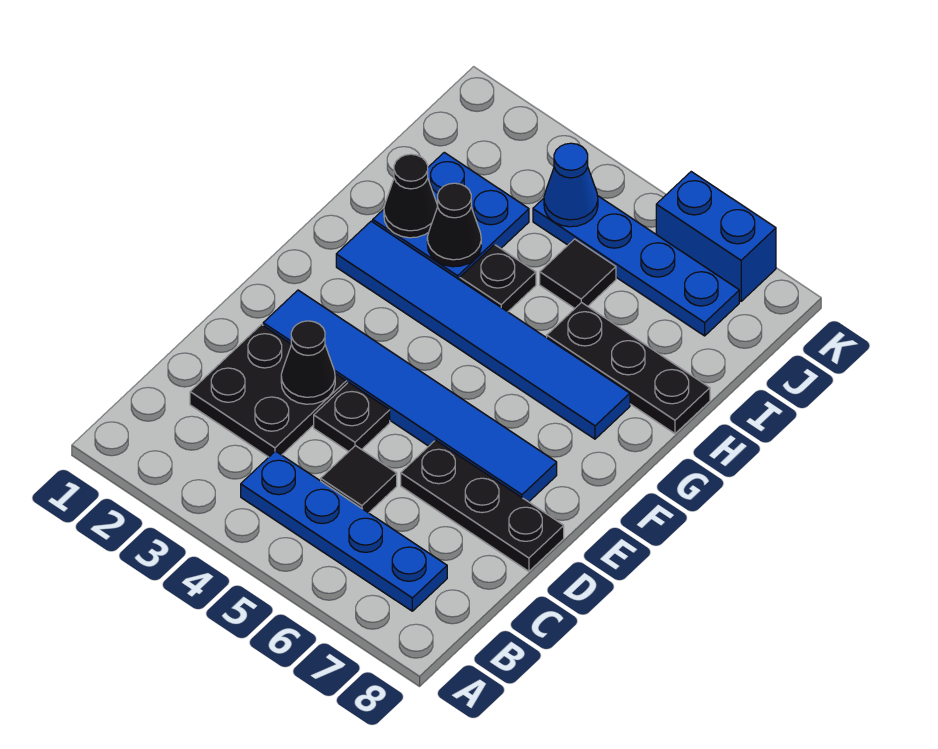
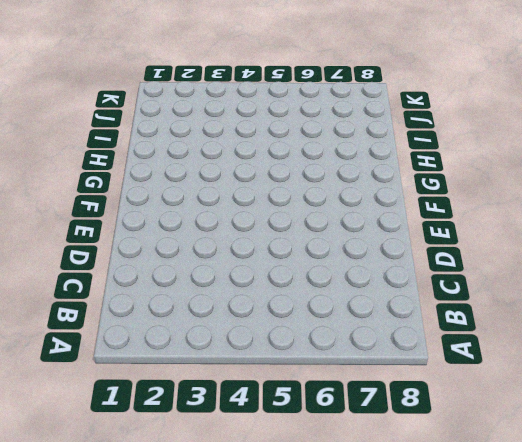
none -> blue plate B4:B7 level 1
none -> black plate C2:D3 level 1
none -> black tile C5 level 1

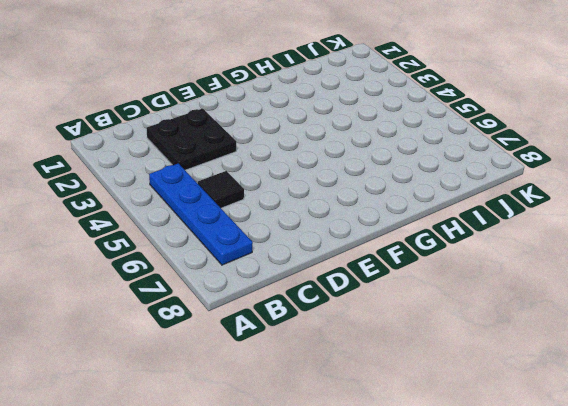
none -> black plate D4 level 1
none -> black plate D6:D8 level 1
none -> blue tile E2:E7 level 1

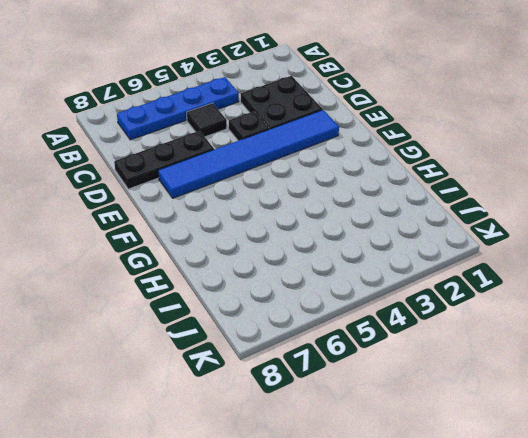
none -> blue tile G2:G7 level 1
none -> blue plate H2:I3 level 1
none -> black plate H4 level 1

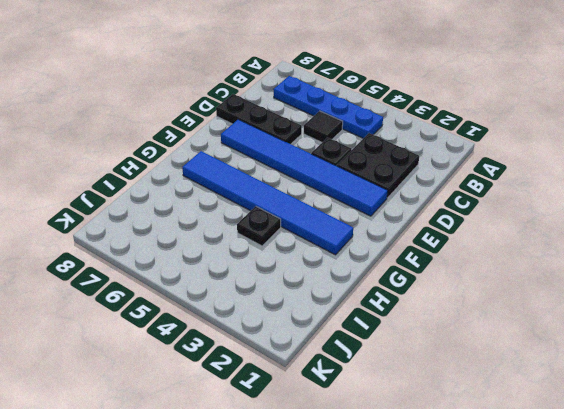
none -> blue plate H2:I3 level 1
none -> black plate H6:H8 level 1
none -> black tile I5 level 1

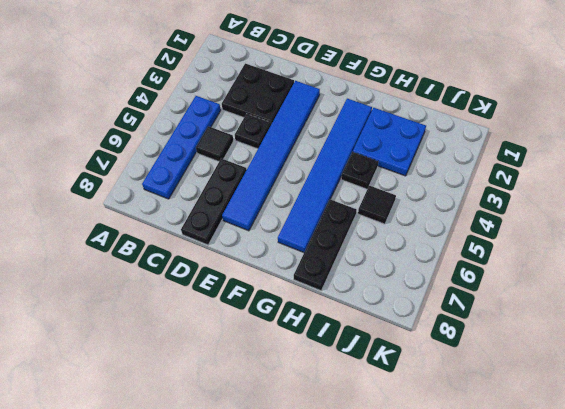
none -> blue plate J4:J7 level 1
none -> blue brick K6:K7 level 1
none -> black cone D3 level 2

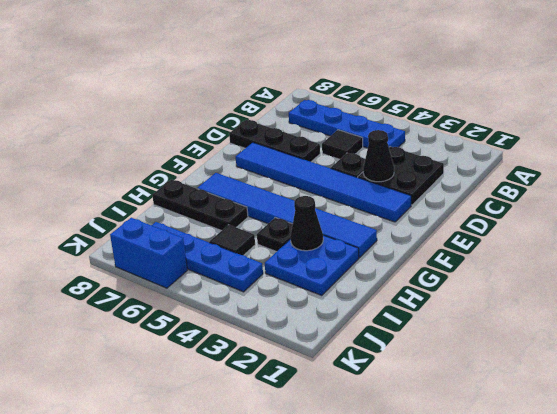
none -> black cone H2 level 2
none -> blue cone J4 level 2

